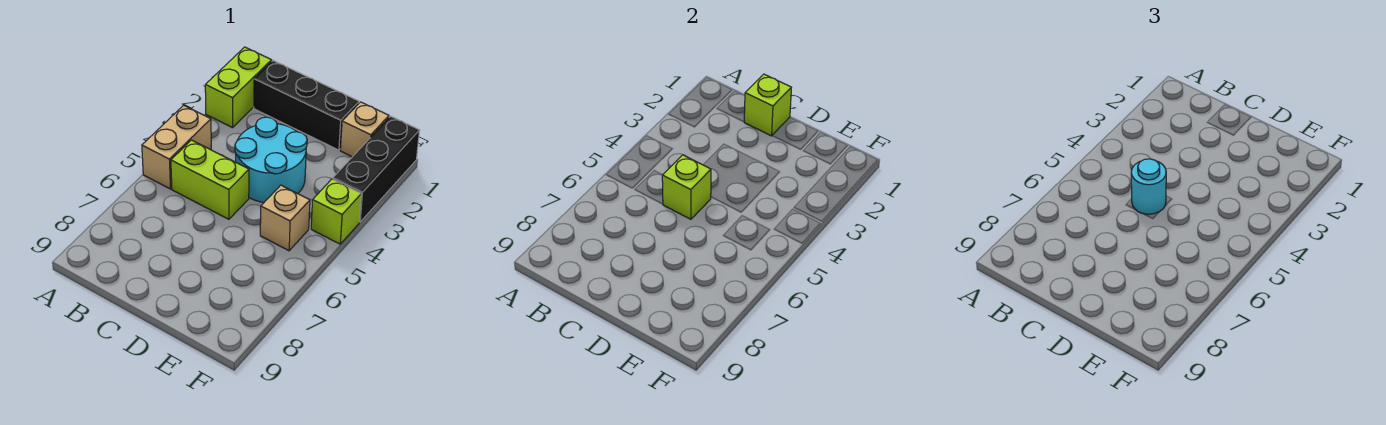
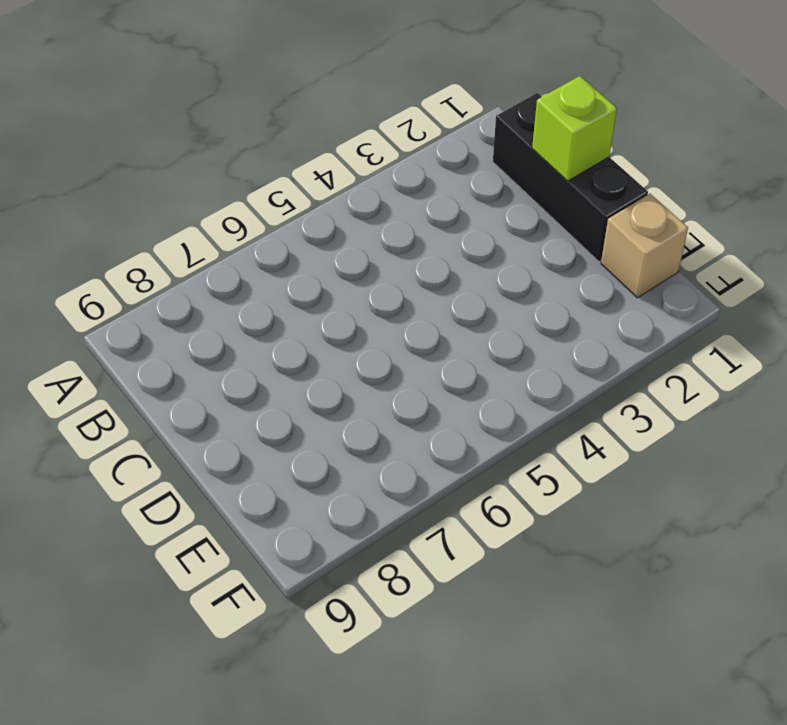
none -> lime brick A1:A2 level 1
none -> tan brick A4:A5 level 1
none -> lime brick B5:C5 level 1

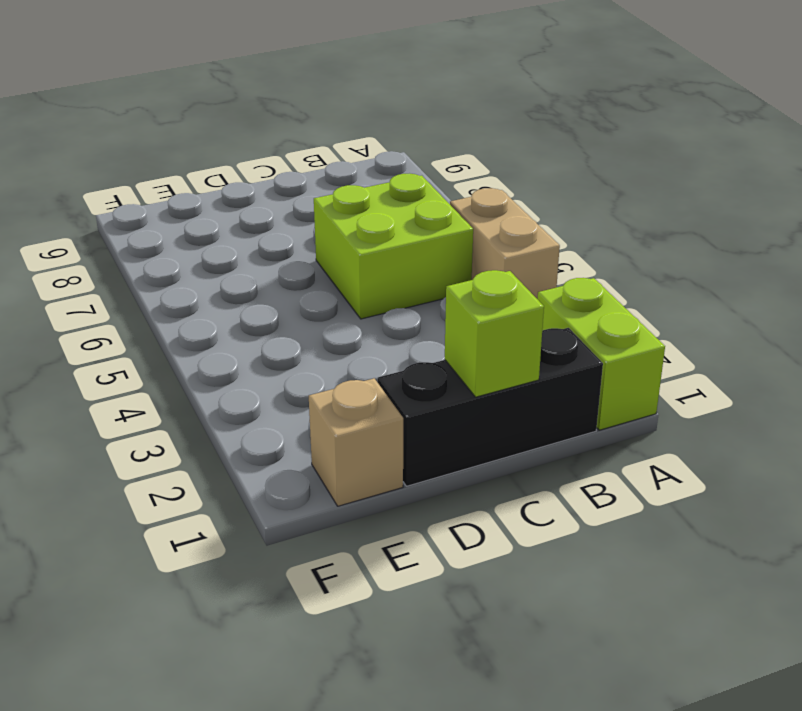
lime brick B5:C6 level 1 -> lime brick B5:C5 level 1
none -> cyan round brick C3:D4 level 1
none -> tan brick E5 level 1
none -> black brick F1:F3 level 1

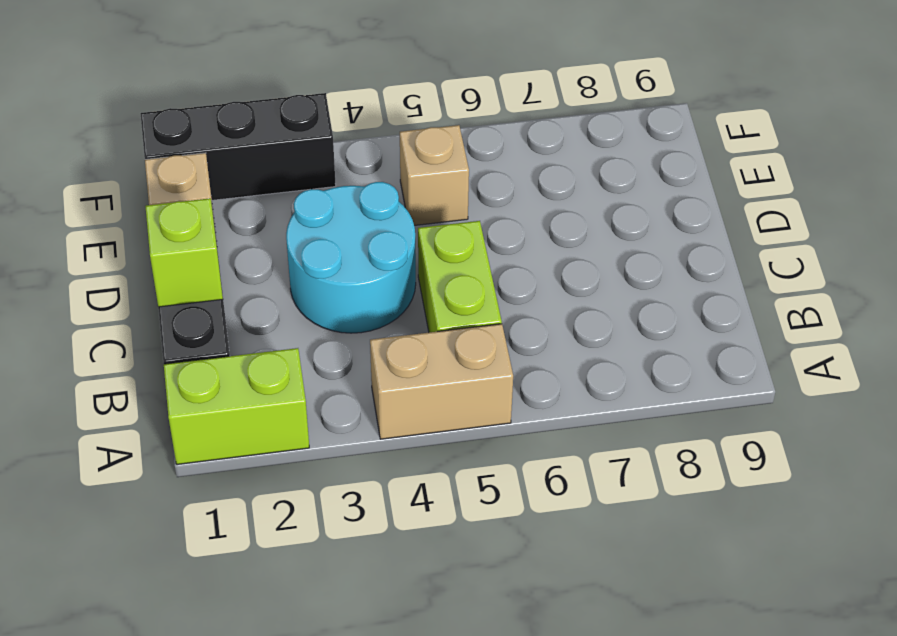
none -> lime brick F4 level 1
none -> lime brick C5 level 2
none -> cyan round brick C5 level 3

